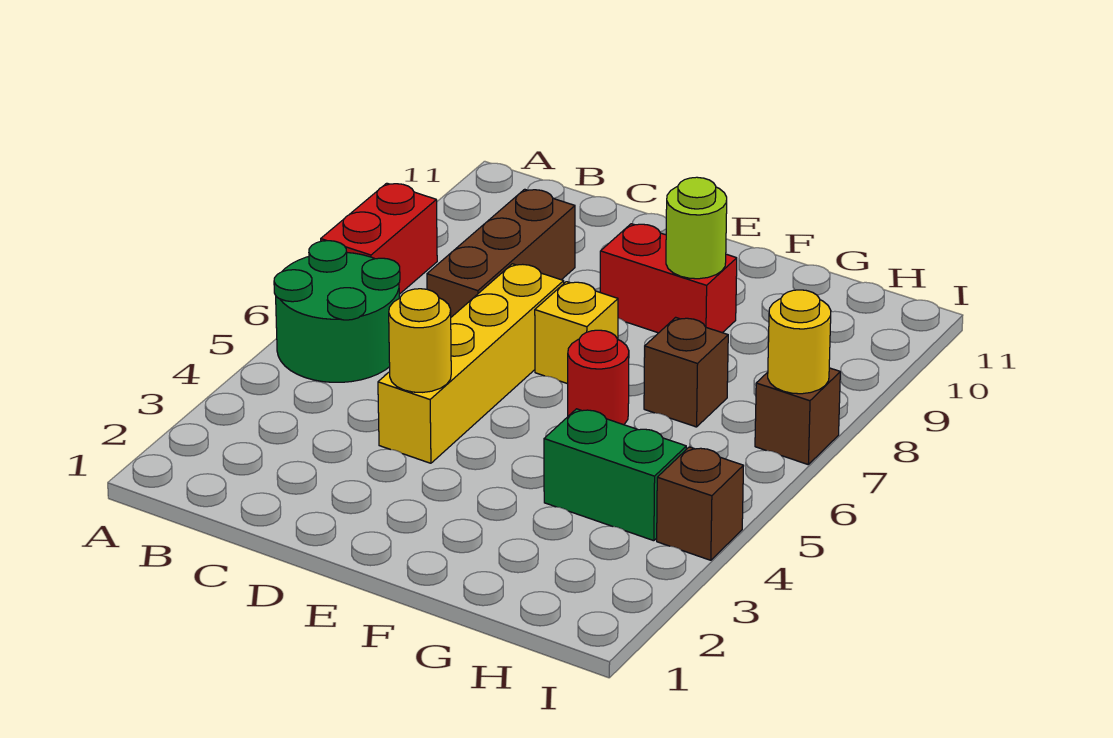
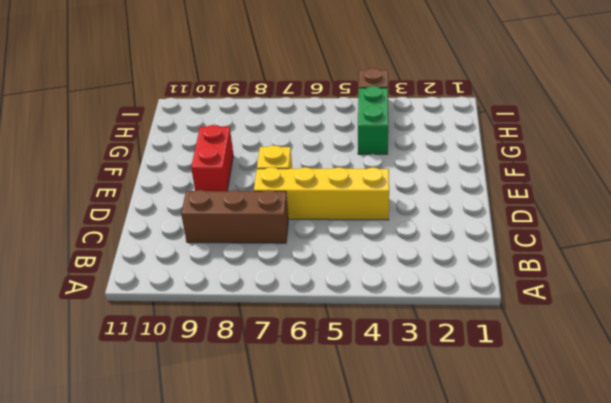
none -> green round brick A5:B6 level 1
none -> red brick A7:A8 level 1
none -> red round brick F6 level 1

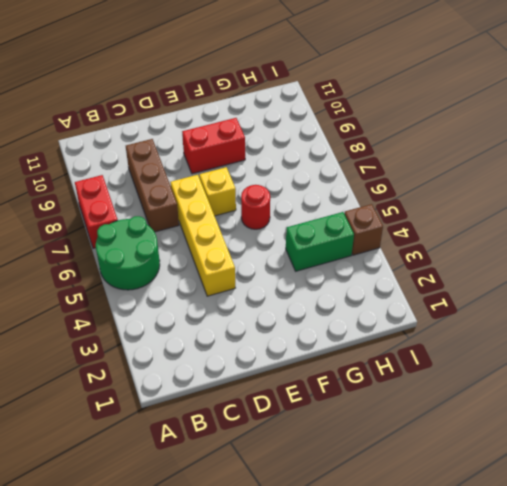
none -> brown brick G7 level 1
none -> brown brick I7 level 1
none -> yellow round brick D4 level 2

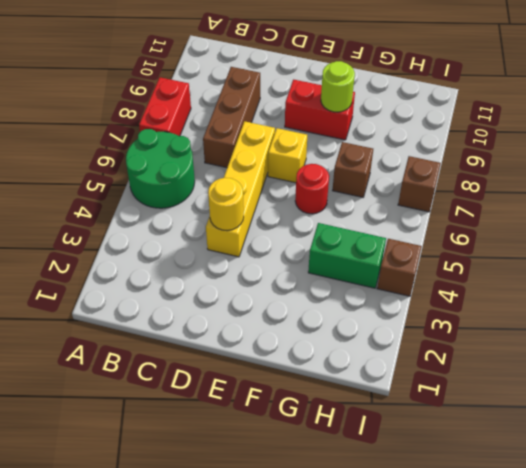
none -> yellow round brick I7 level 2

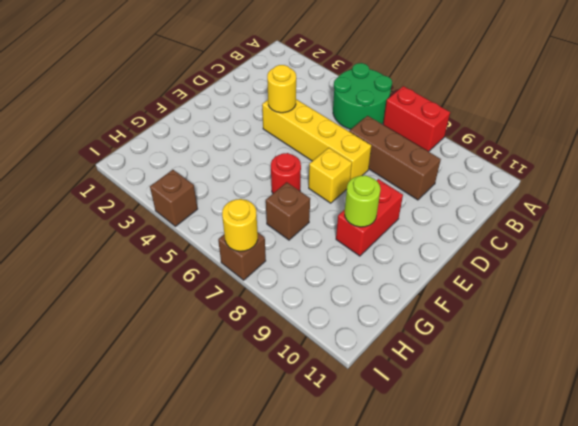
none -> green brick G4:H4 level 1

